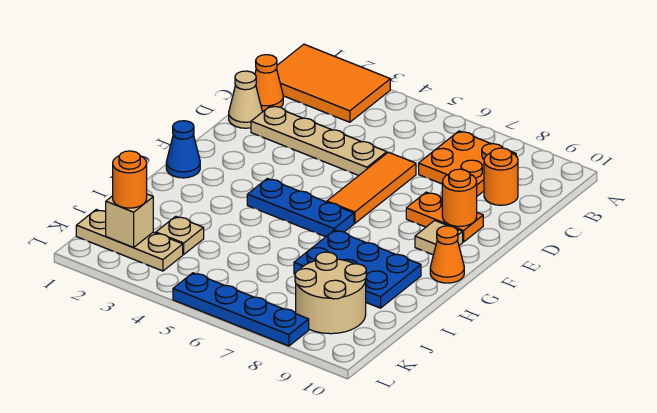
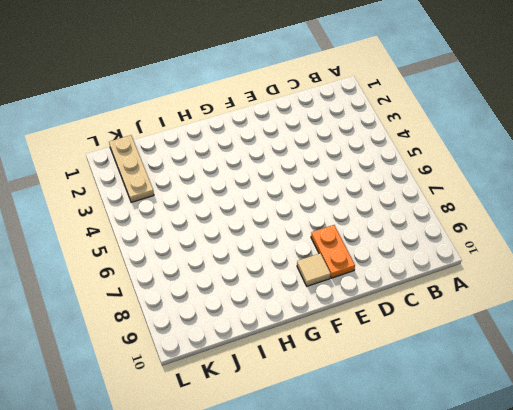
none -> orange tile A1:B3 level 1
none -> orange plate B7:C8 level 1
none -> orange cone C1 level 1

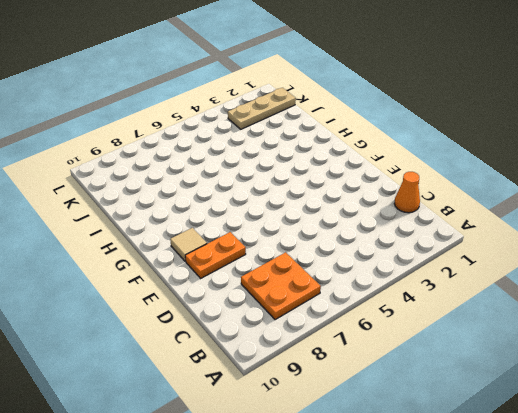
none -> orange tile A1:B3 level 1
none -> orange round brick C9 level 1
none -> tan cone D1 level 1

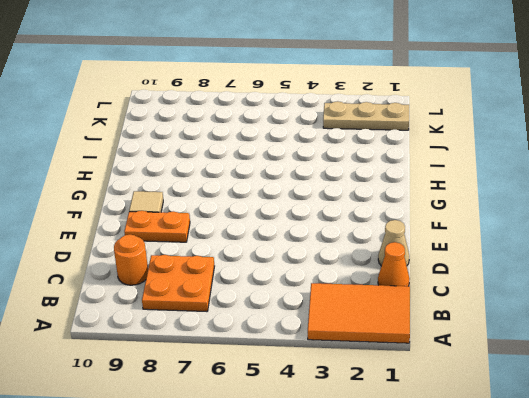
none -> tan plate D2:D5 level 1
none -> orange tile D6:F6 level 1
none -> blue cone G1 level 1

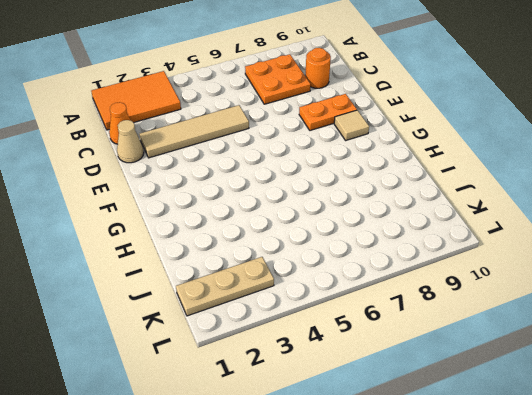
tan tile D2:D5 level 1 -> tan plate D2:D5 level 1
none -> orange tile D6:F6 level 1
none -> blue cone G1 level 1
none -> blue plate G4:G6 level 1

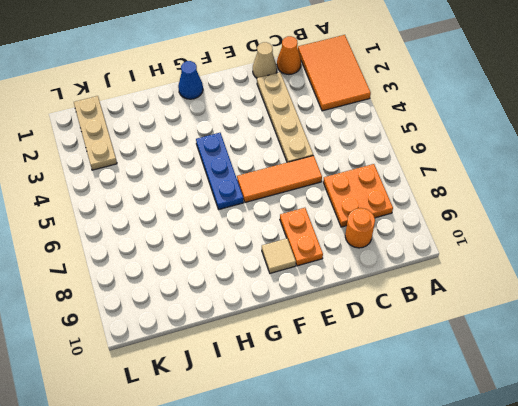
none -> orange cone G10 level 1
none -> blue plate H7:I9 level 1
none -> tan plate J3 level 1

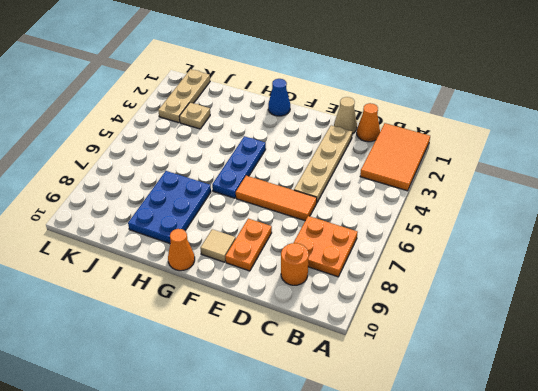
none -> tan round brick J8:K9 level 1
none -> blue plate L5:L8 level 1
none -> orange round brick E9 level 2

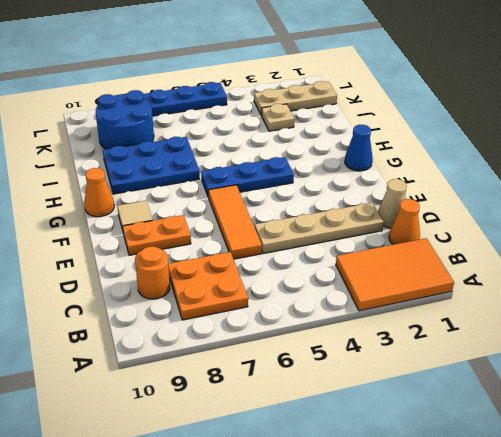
blue round brick J8:K9 level 1 -> tan round brick J8:K9 level 1
none -> orange round brick E9 level 2
none -> tan brick K2 level 2
none -> orange round brick K2 level 3

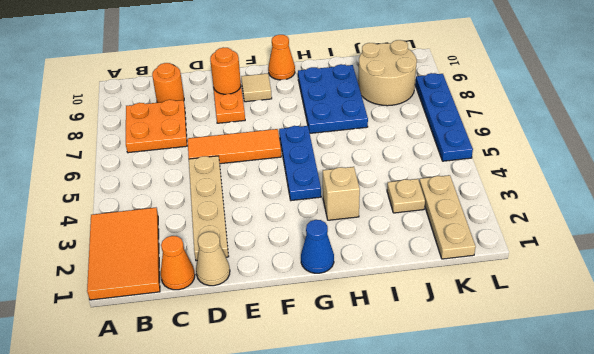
tan brick H3 level 1 -> tan brick K2 level 2
none -> orange round brick K2 level 3

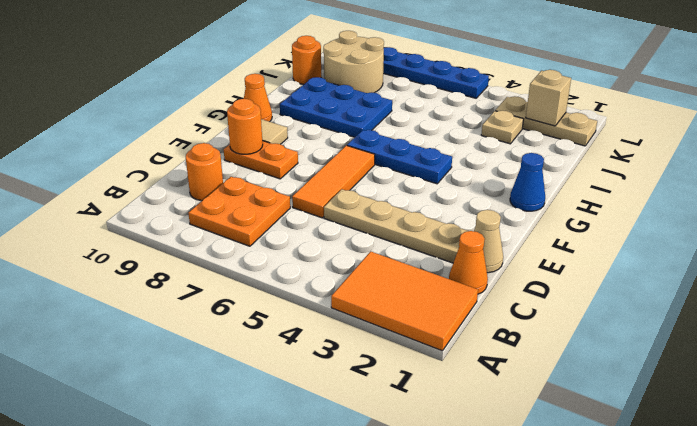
orange round brick J10 level 1 -> orange round brick K2 level 3

